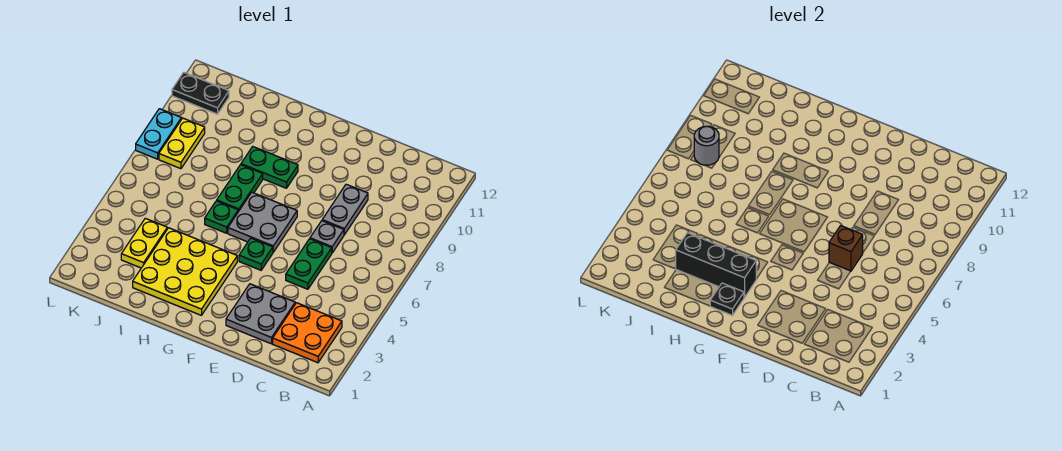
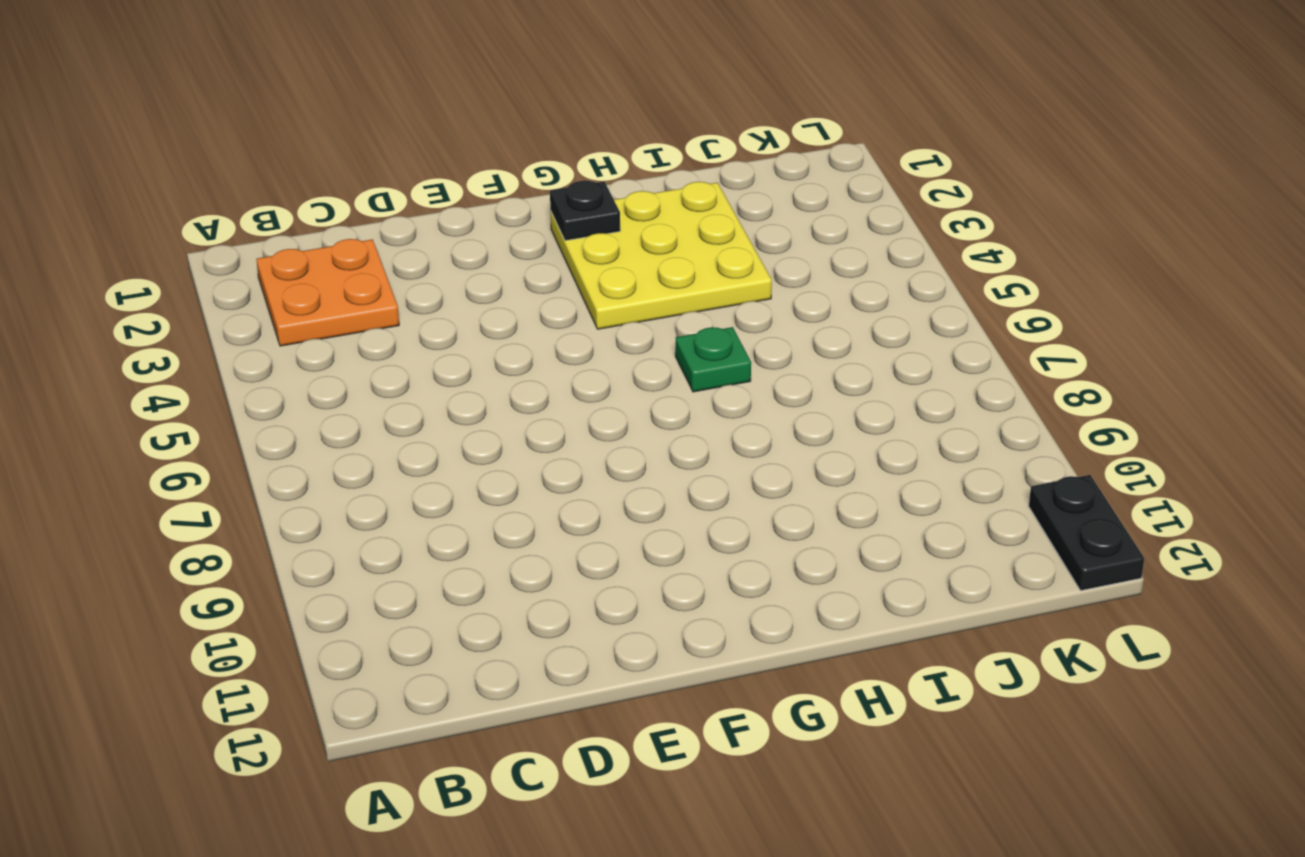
black plate L11:L12 level 1 -> black plate K11:L11 level 1
none -> grey plate D2:E3 level 1
none -> green plate D5:D6 level 1
none -> grey plate D7 level 1

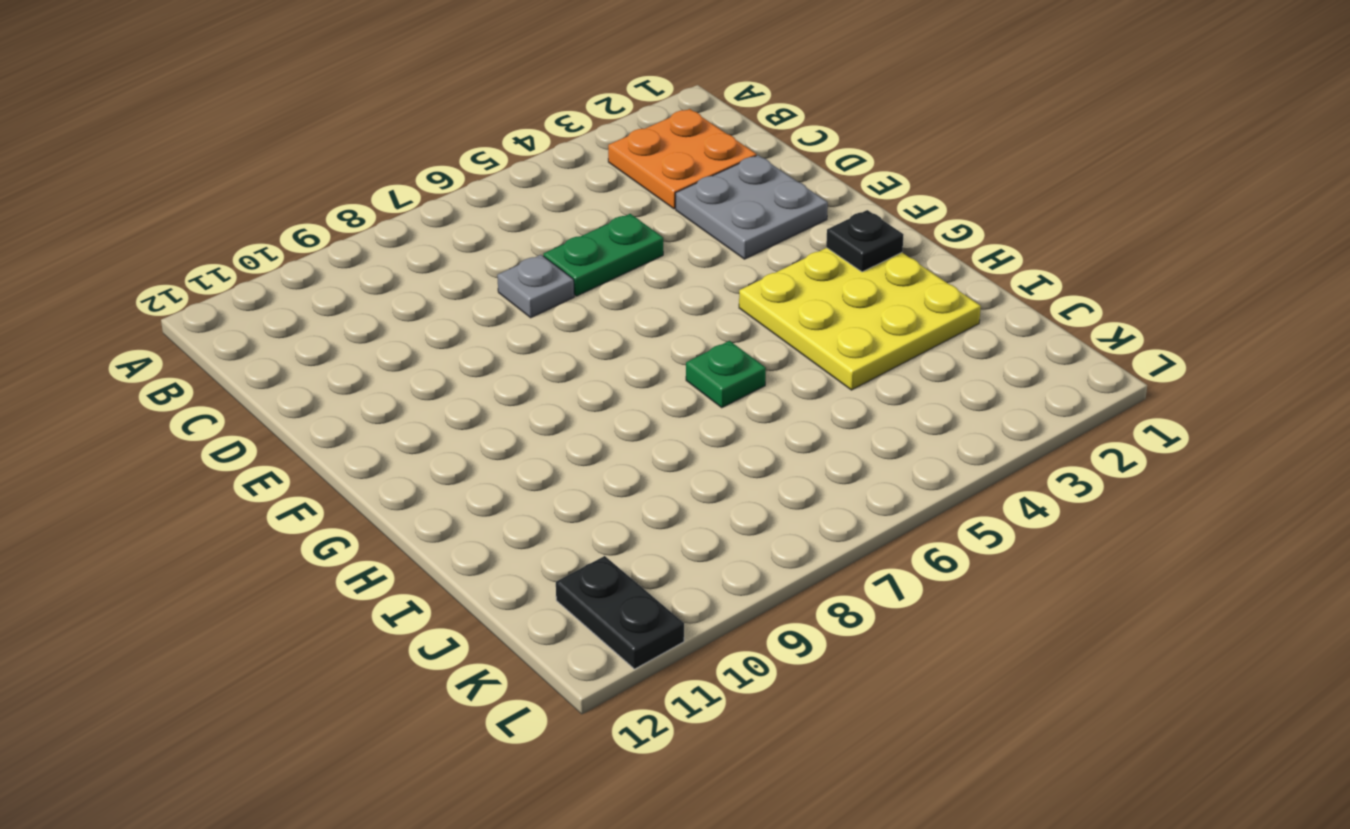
none -> grey plate D8:D9 level 1
none -> green plate F5 level 1
none -> grey plate F6:G7 level 1

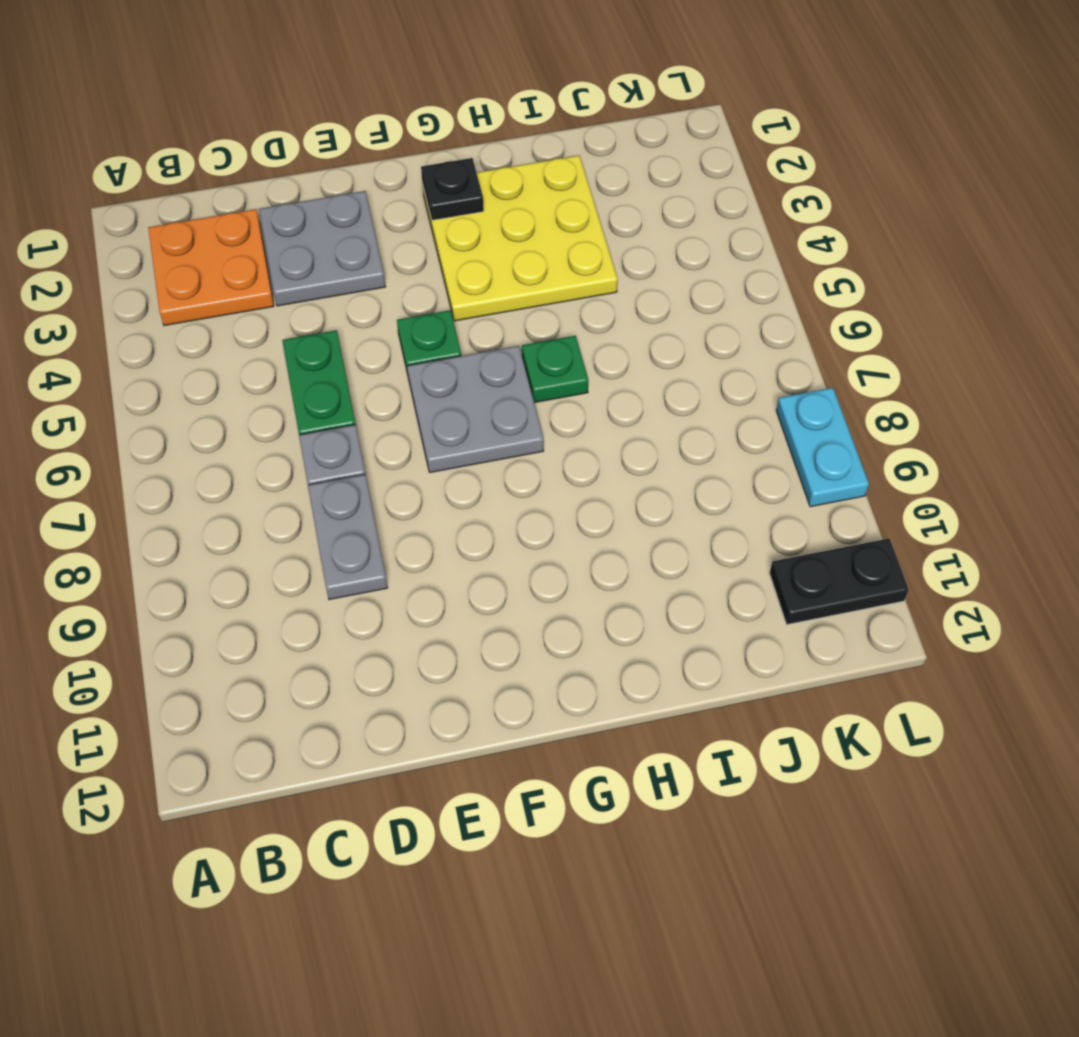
none -> green plate G9:H9 level 1
none -> green plate H7:H8 level 1
none -> yellow plate J3:J4 level 1

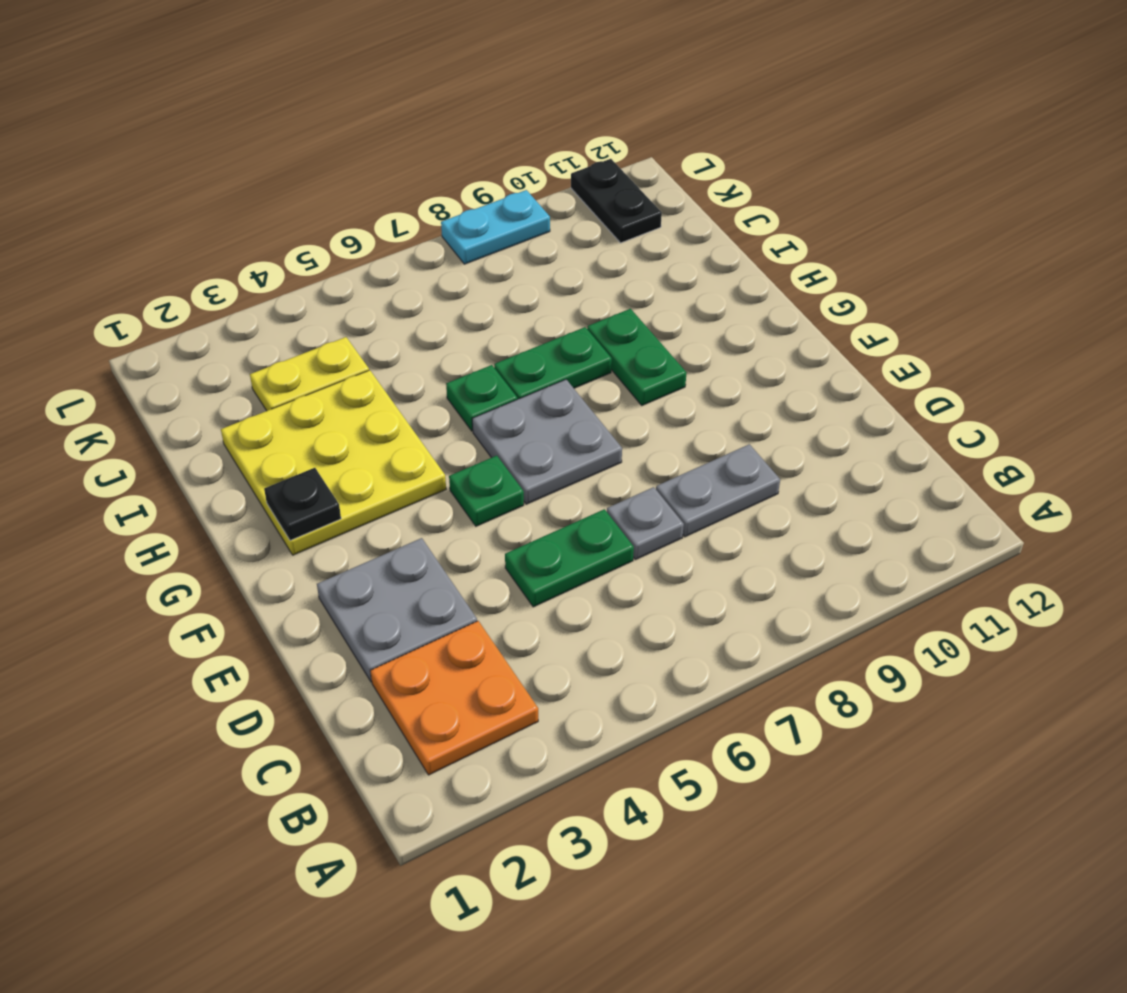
none -> yellow plate K8:K9 level 1
none -> brown brick D6 level 2
none -> black brick G3:I3 level 2

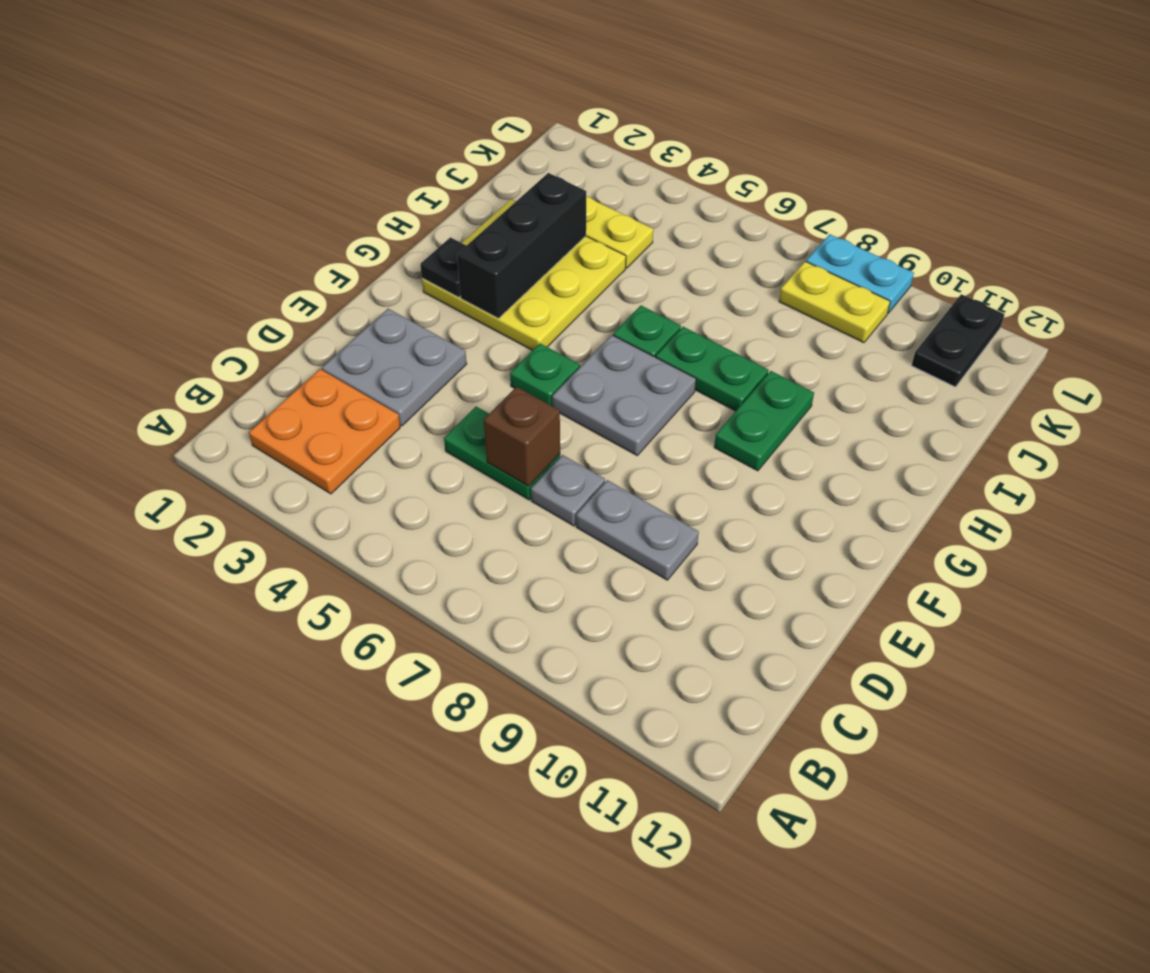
none -> grey round brick K8 level 2

